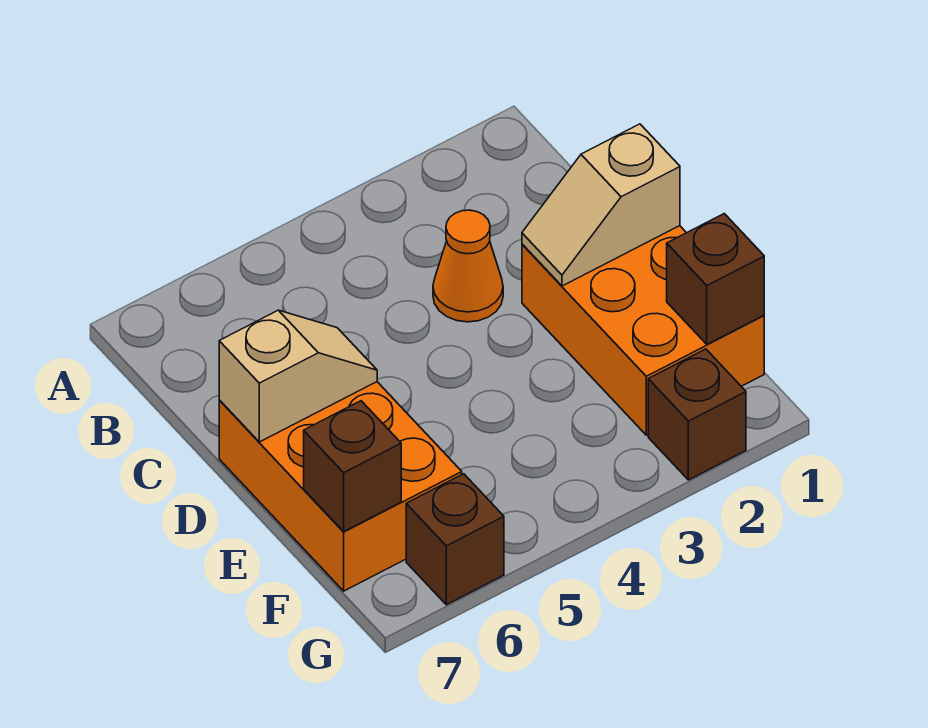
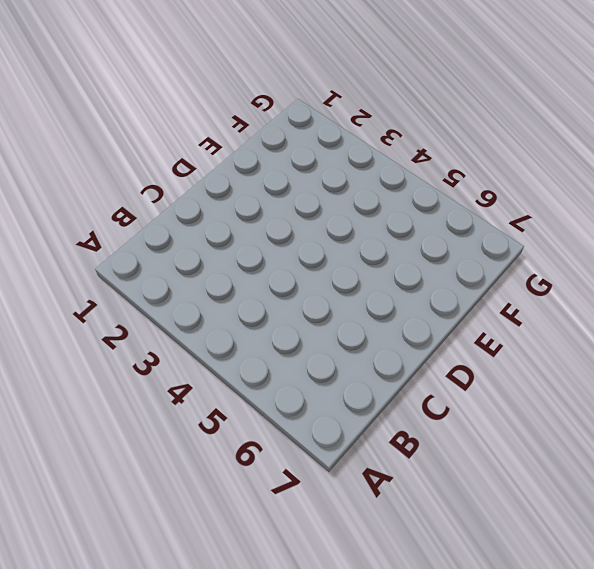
none -> orange cone C3 level 1
none -> orange brick D1:F2 level 1

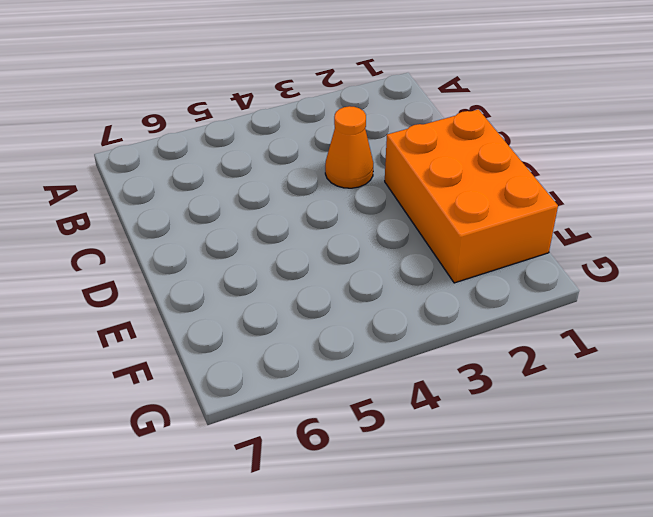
none -> orange brick D6:F7 level 1
none -> brown brick G2 level 1

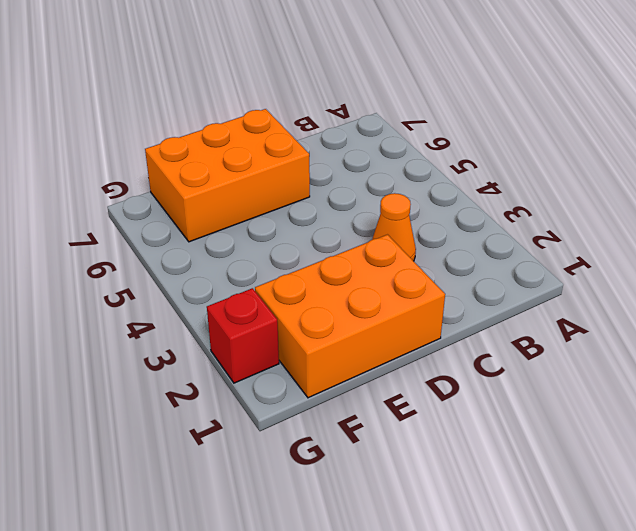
red brick G2 level 1 -> brown brick G2 level 1
none -> brown brick G6 level 1
none -> tan slope D1:D2 level 2 top 1

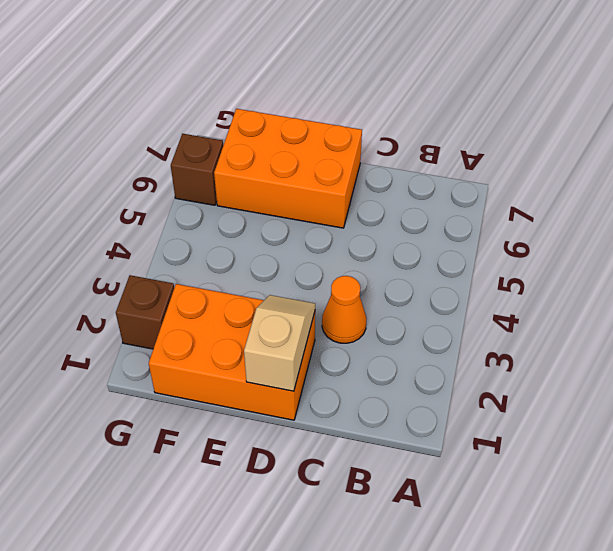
none -> tan slope D6:D7 level 2 top 7
none -> brown brick F1 level 2

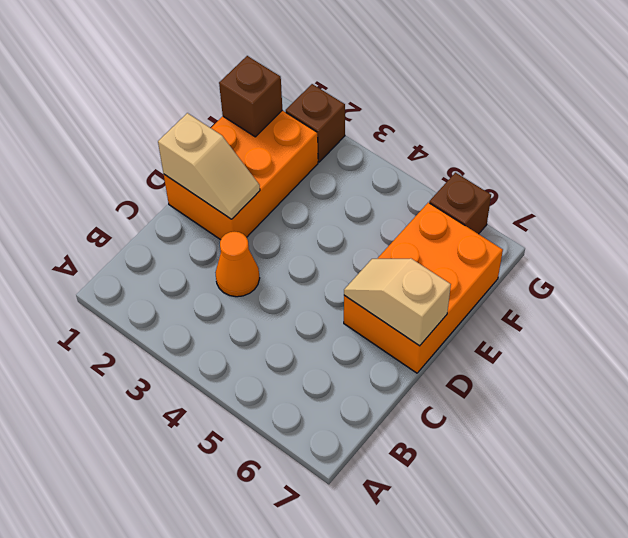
none -> brown brick F7 level 2

